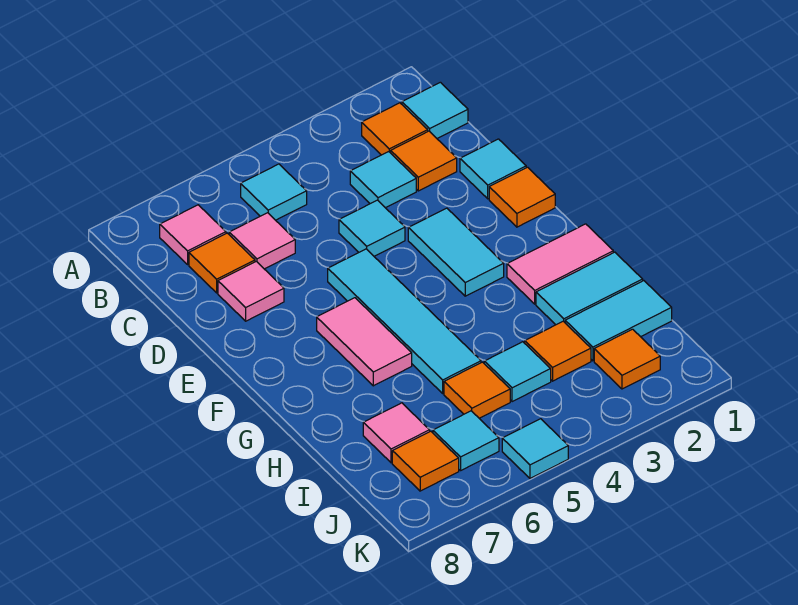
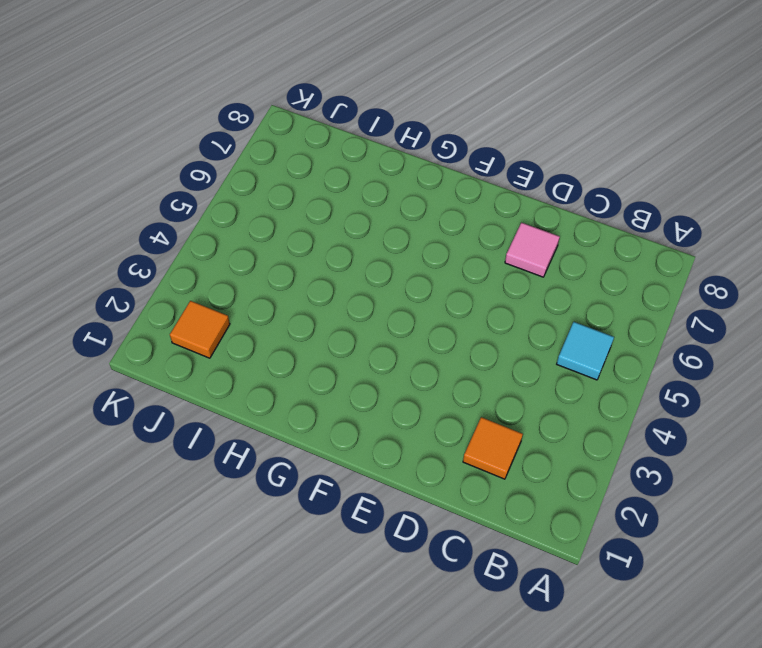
none -> cyan tile B1 level 1
none -> orange tile B2 level 1
none -> pink tile B7 level 1

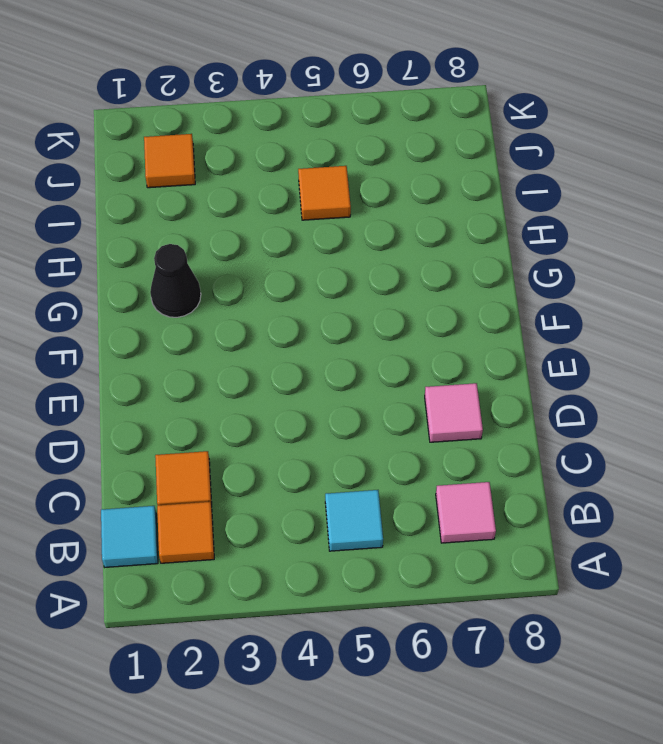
black cone G2 level 1 -> pink tile G1:G2 level 1
none -> cyan tile C3 level 1
none -> pink tile C6 level 1
none -> orange tile C7 level 1

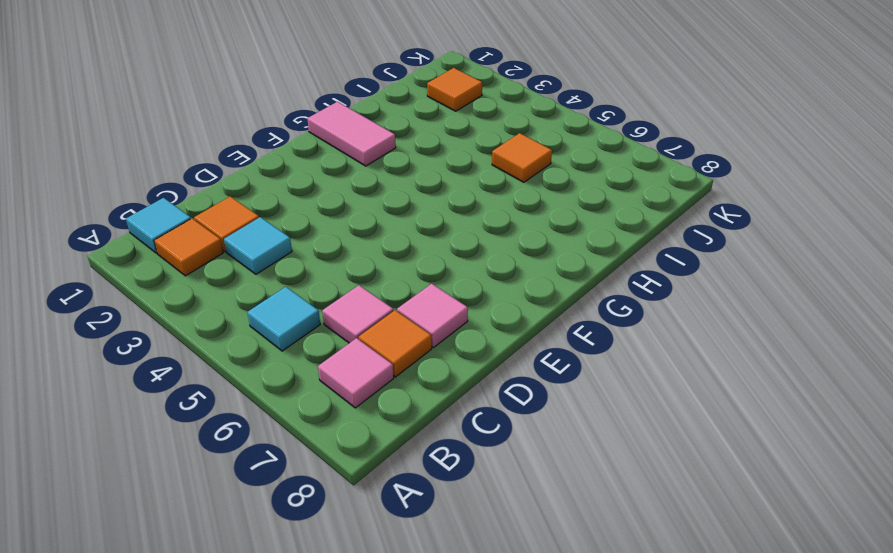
none -> cyan tile D1 level 1
none -> cyan tile D4 level 1
none -> orange tile E1 level 1

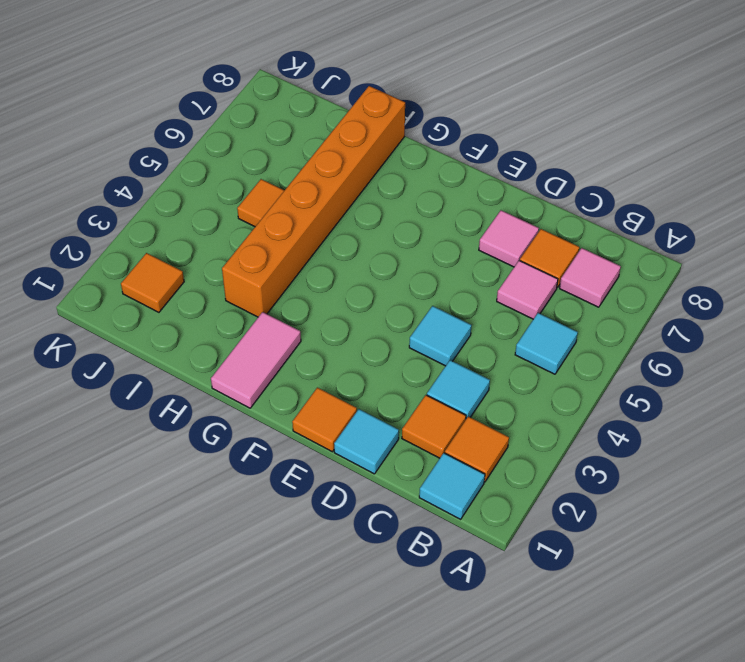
orange brick H3:H8 level 1 -> cyan tile E5:H5 level 1
none -> cyan tile E3:F3 level 1
none -> pink tile F6:G6 level 1
none -> cyan tile H1:H2 level 1

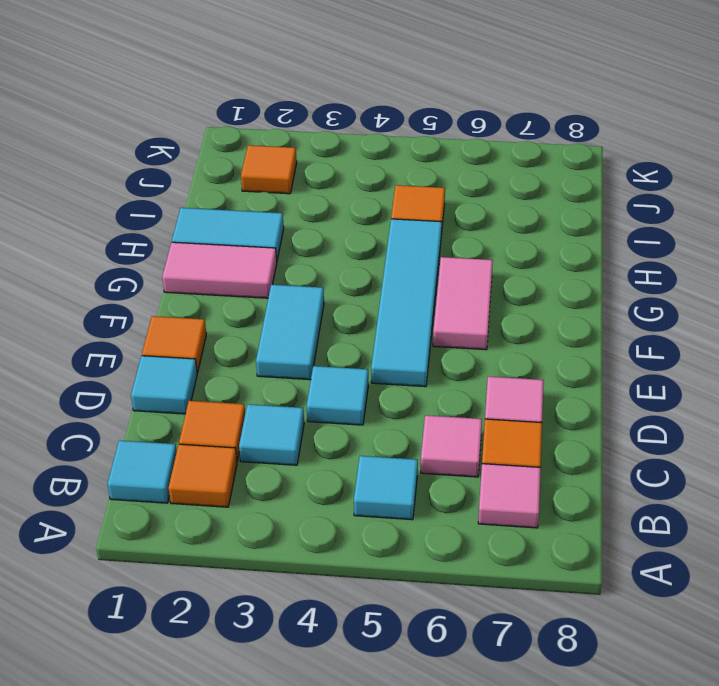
none -> cyan tile I1:I2 level 1
none -> orange tile I3 level 1
none -> cyan tile I4 level 1

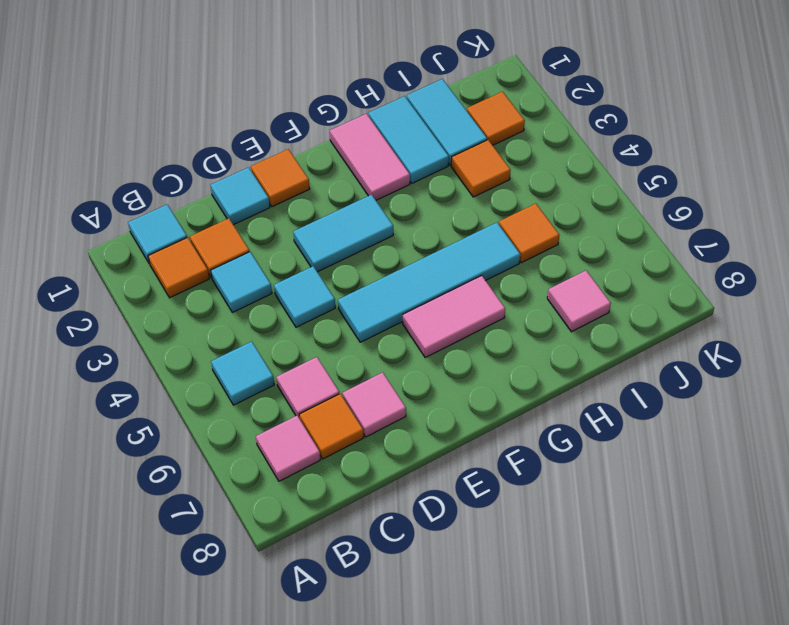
none -> cyan tile I4 level 1
none -> cyan tile J6 level 1
none -> orange tile J7 level 1

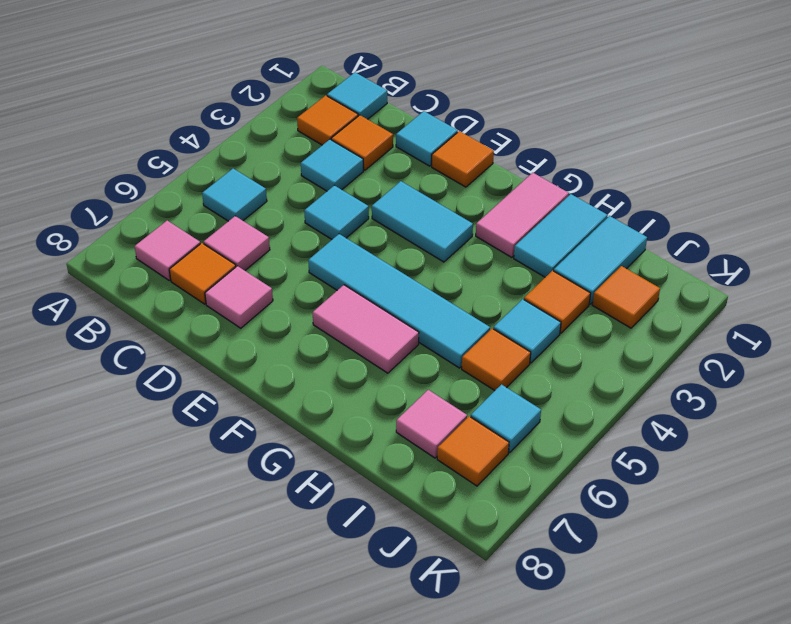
none -> cyan tile K5 level 1

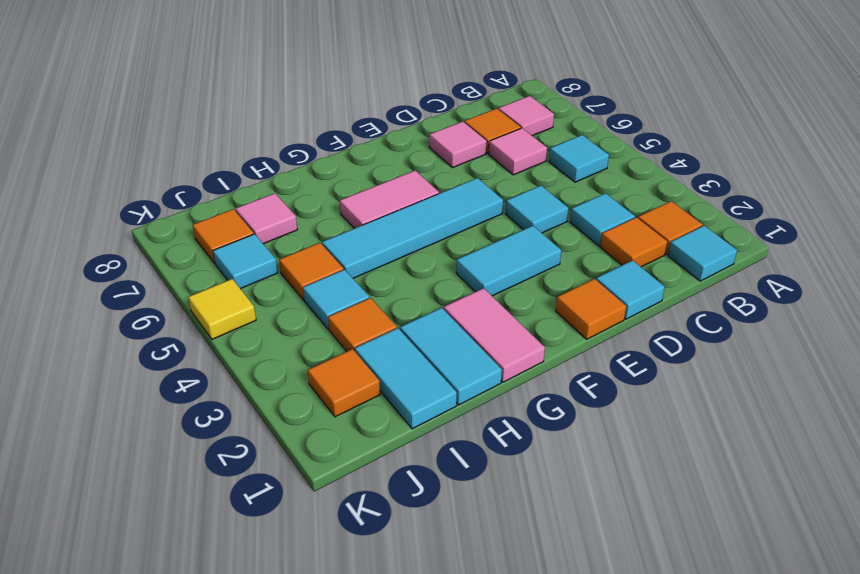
yellow tile K5 level 1 -> cyan tile K5 level 1

